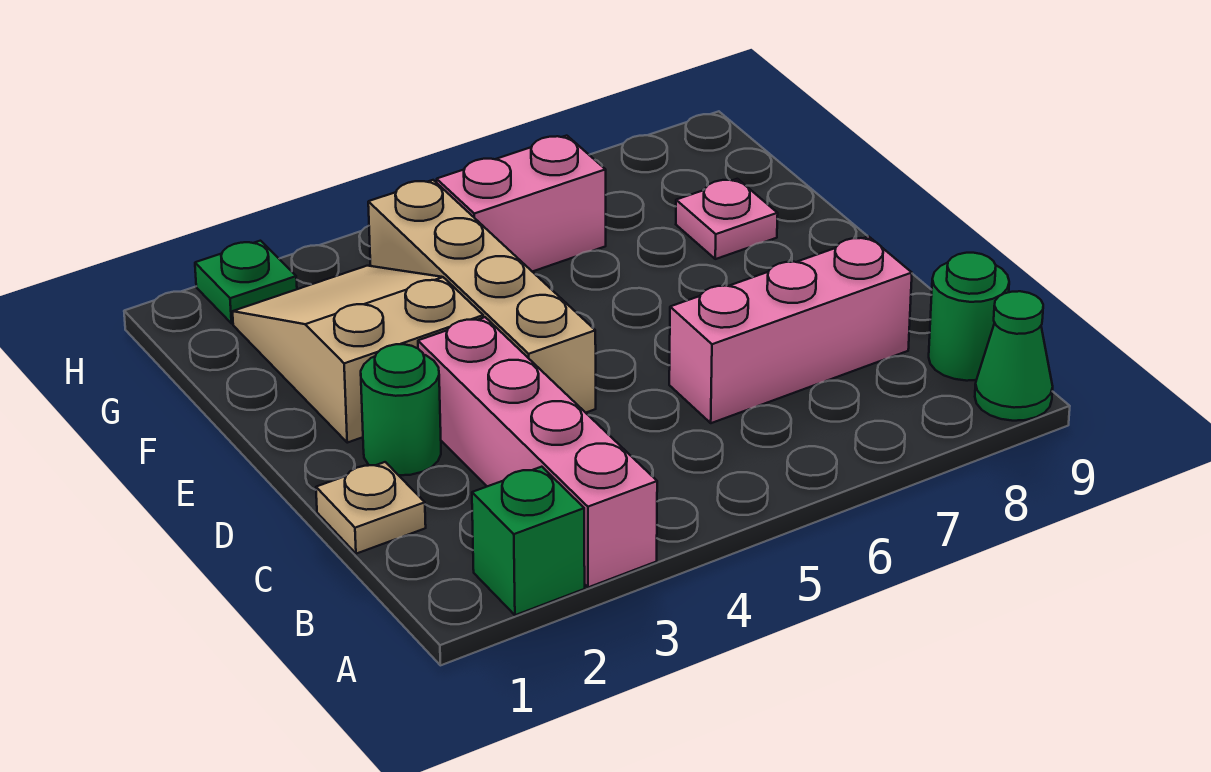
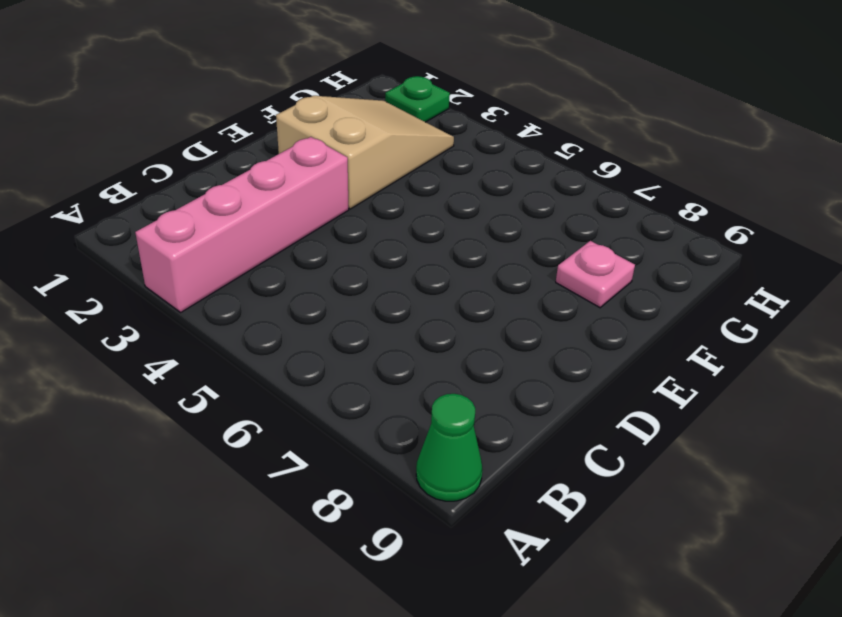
none -> green brick A2 level 1
none -> green round brick B9 level 1
none -> tan plate C1 level 1

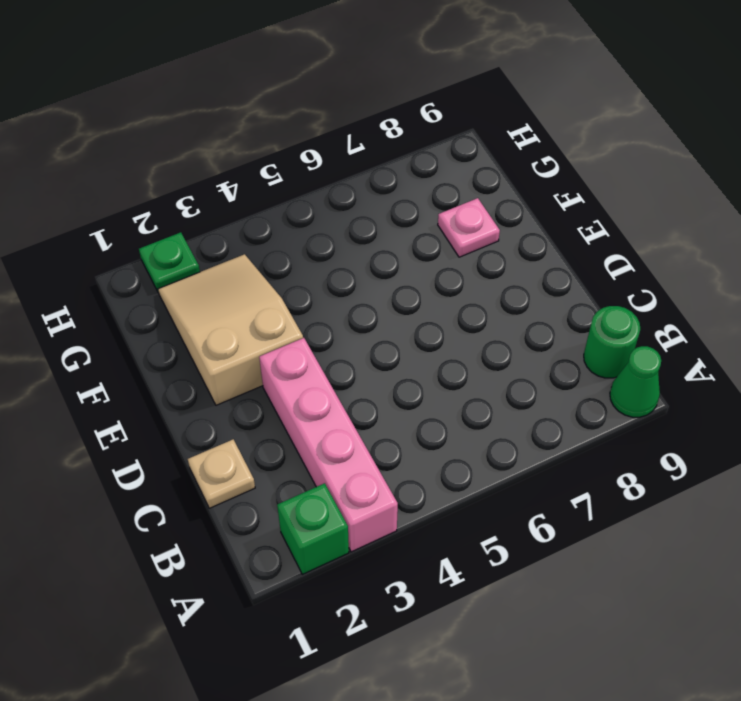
none -> pink brick C6:C8 level 1
none -> green round brick D2 level 1
none -> tan brick D4:G4 level 1

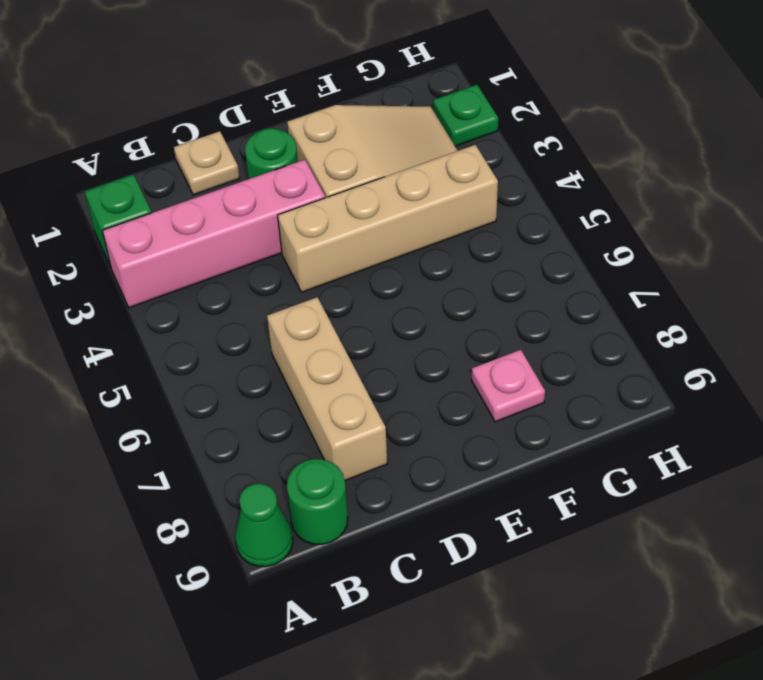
tan brick C6:C8 level 1 -> pink brick C6:C8 level 1
none -> pink brick G5:G6 level 1

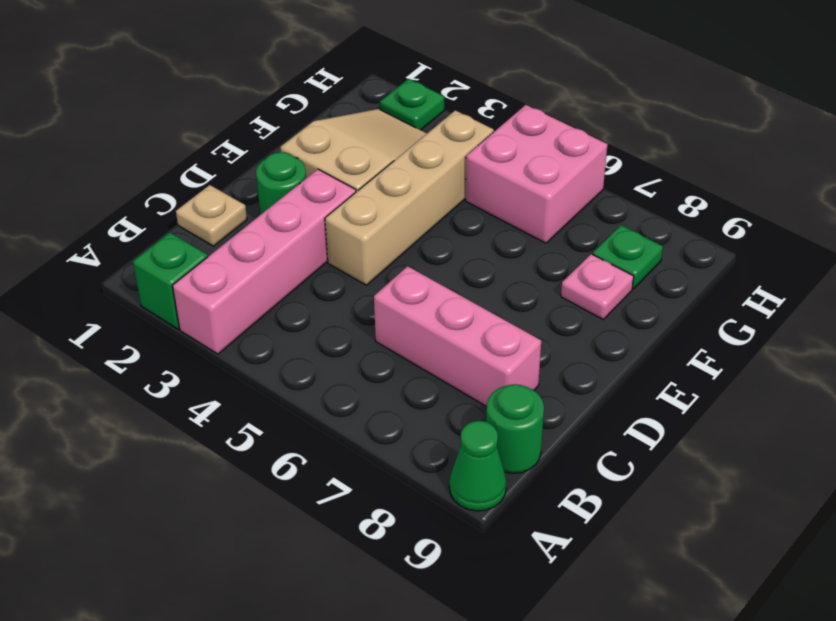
pink brick G5:H6 level 1 -> pink brick G5:G6 level 1
green plate G8 level 1 -> none

